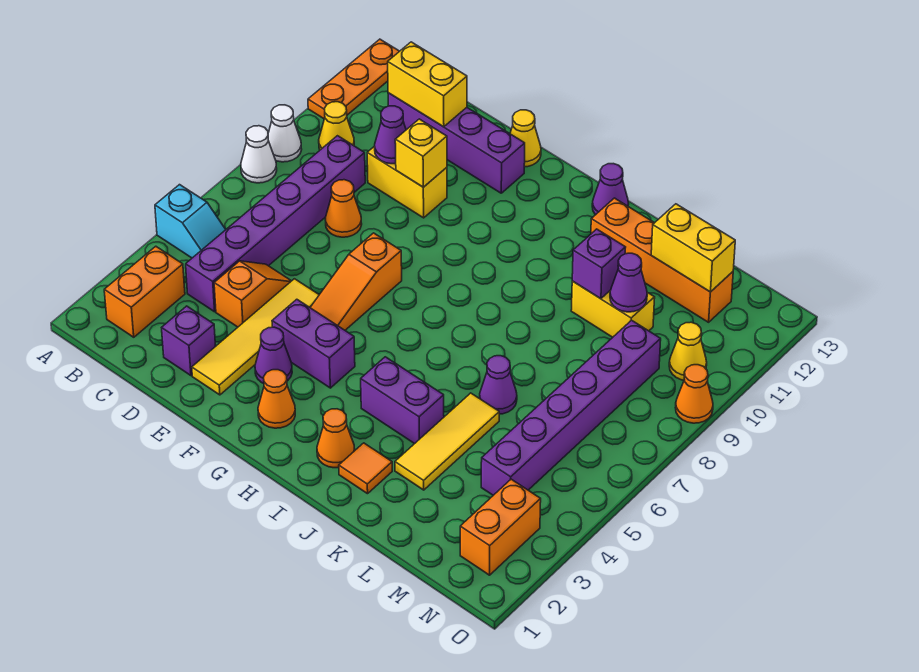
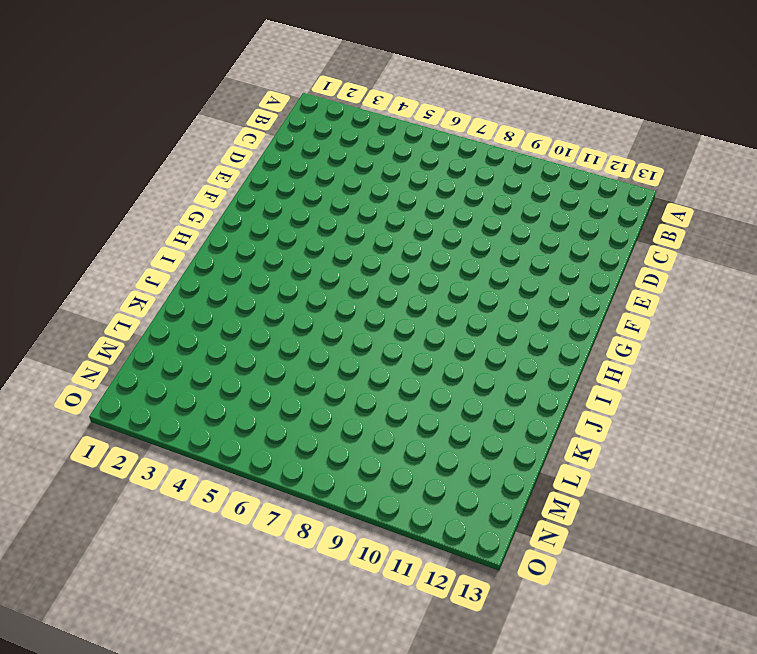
none -> cyan slope A5:B5 level 1 top A
none -> white cone A8 level 1
none -> white cone A9 level 1
none -> orange plate A11:A13 level 1

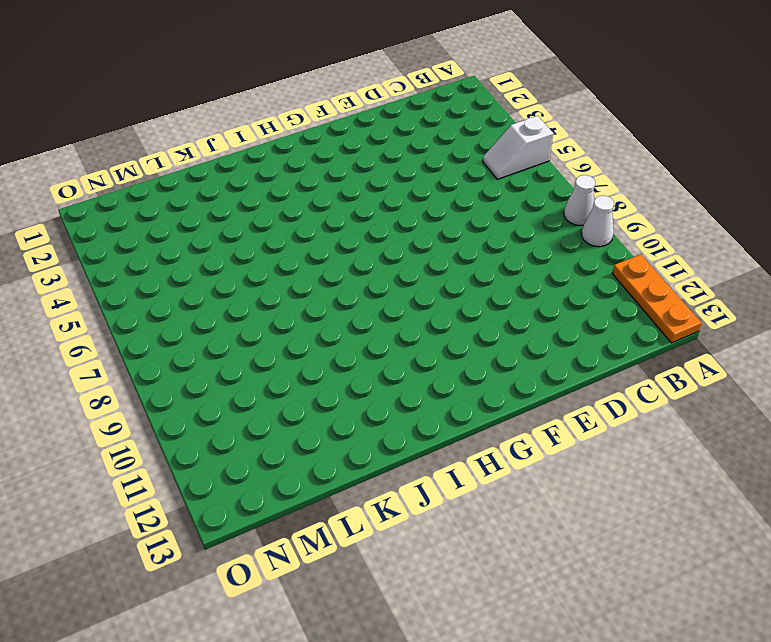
white slope A5:B5 level 1 top A -> cyan slope A5:B5 level 1 top A
none -> orange brick B2:B3 level 1
none -> yellow cone B10 level 1
none -> purple brick C4:C9 level 1
none -> purple brick C12:F12 level 1

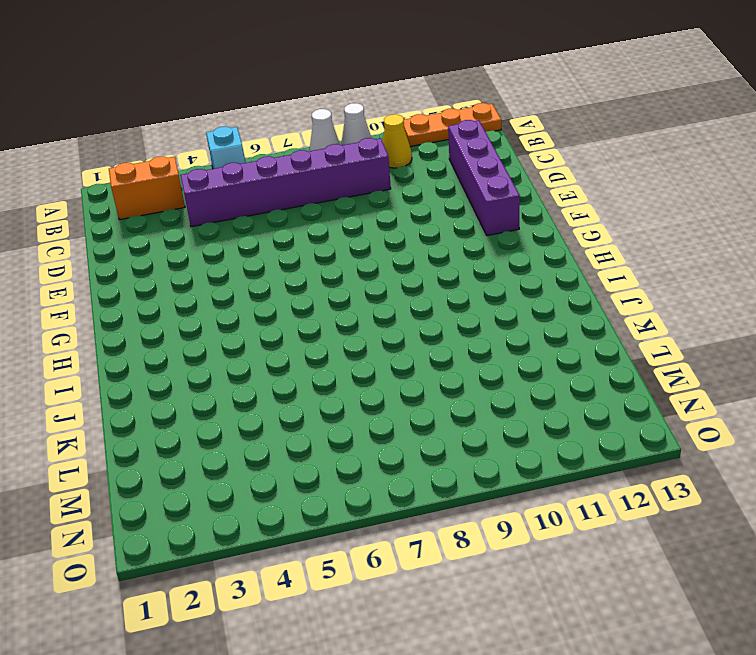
none -> purple brick D2 level 1
none -> orange slope D4:D5 level 1 top 4
none -> orange cone D8 level 1
none -> yellow brick D10:E10 level 1

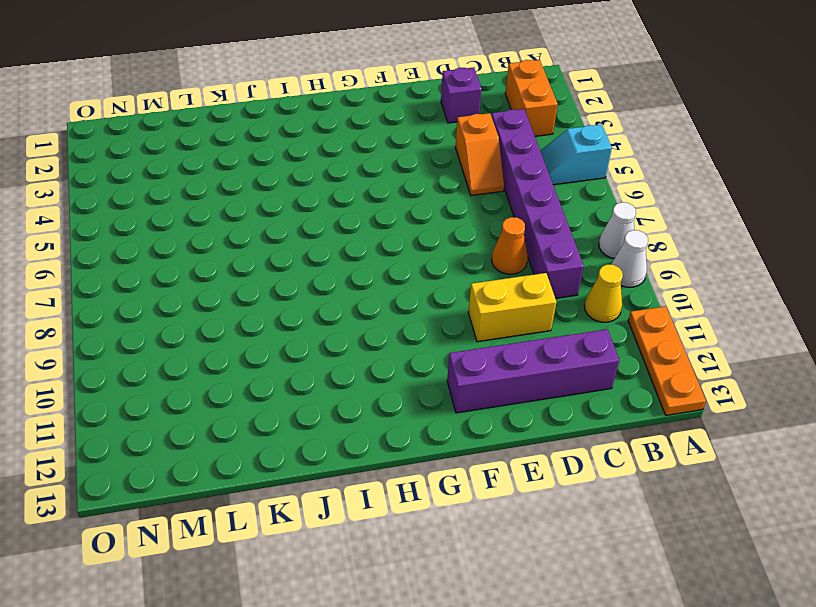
none -> yellow tile E2:E5 level 1
none -> purple cone F3 level 1
none -> purple brick F4:G4 level 1
none -> orange slope F5:F7 level 1 top 7

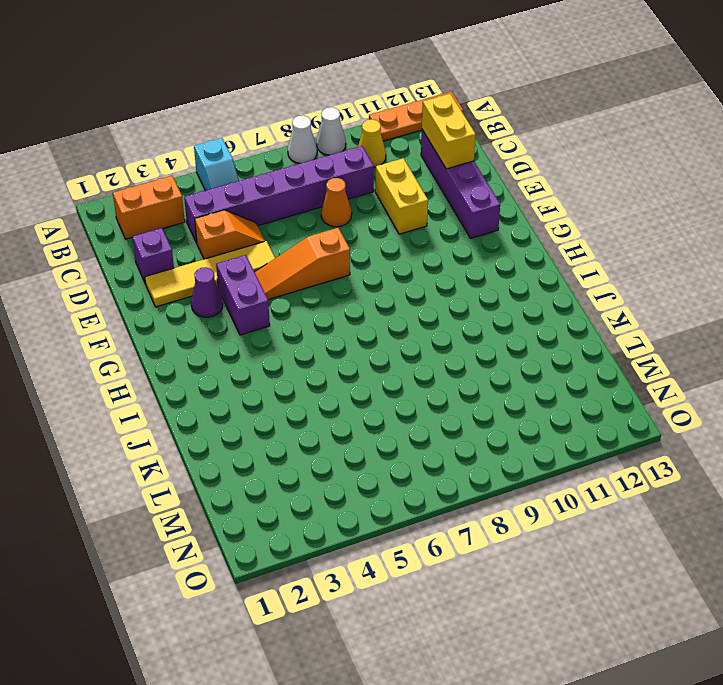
none -> yellow cone F13 level 1
none -> orange cone G2 level 1
none -> orange cone I2 level 1
none -> purple brick I4:J4 level 1

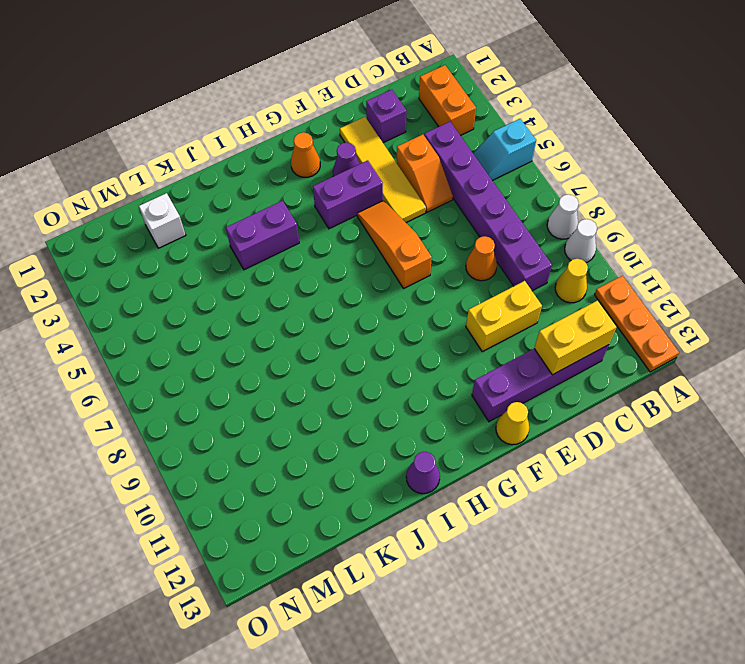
white brick L2 level 1 -> none
none -> orange cone I2 level 1
none -> orange tile J2 level 1
none -> orange brick J12:M12 level 1
none -> yellow tile K3:K5 level 1

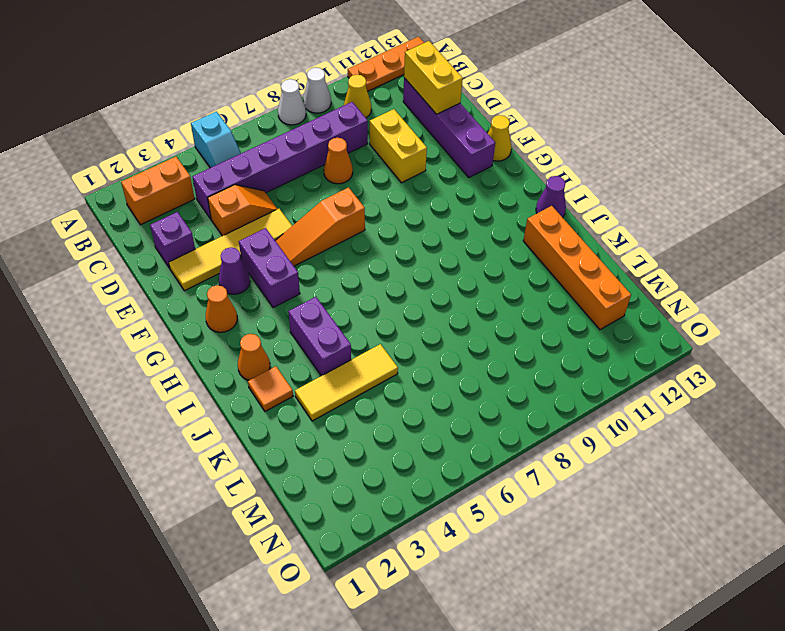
none -> purple cone K6 level 1
none -> yellow brick K10:L10 level 1
none -> purple brick M4:M9 level 1
none -> orange brick N2:N3 level 1

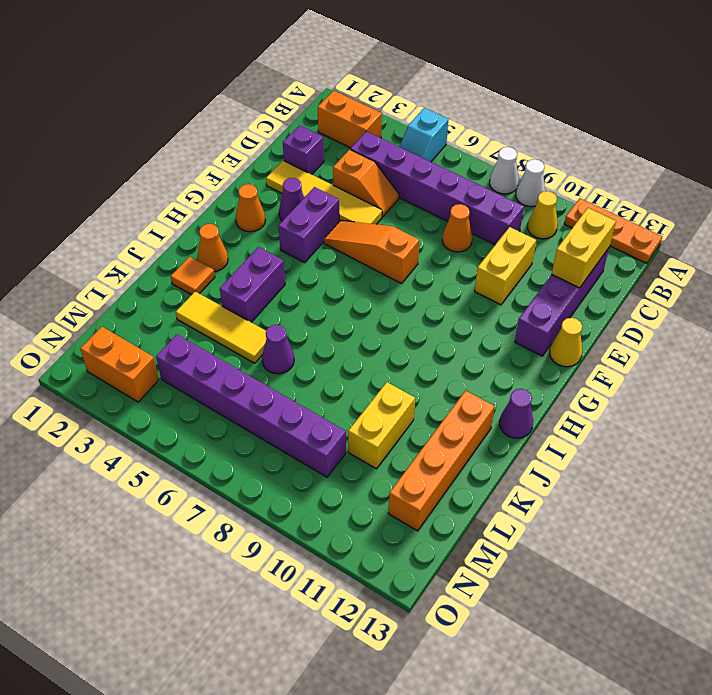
none -> yellow cone N10 level 1
none -> orange cone O9 level 1
none -> purple cone D10 level 2
none -> yellow brick E10 level 2

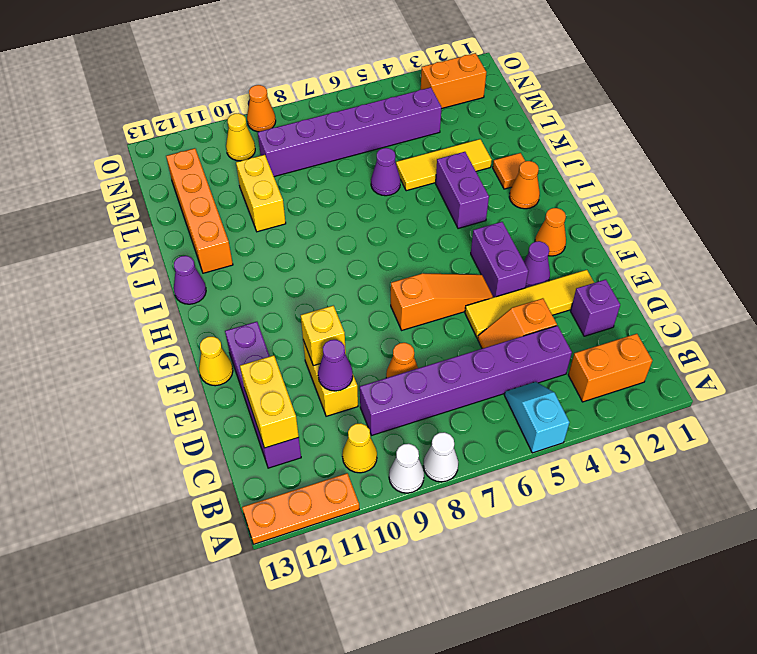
none -> purple brick K10 level 2
none -> purple cone L10 level 2
none -> yellow brick L12:M12 level 2

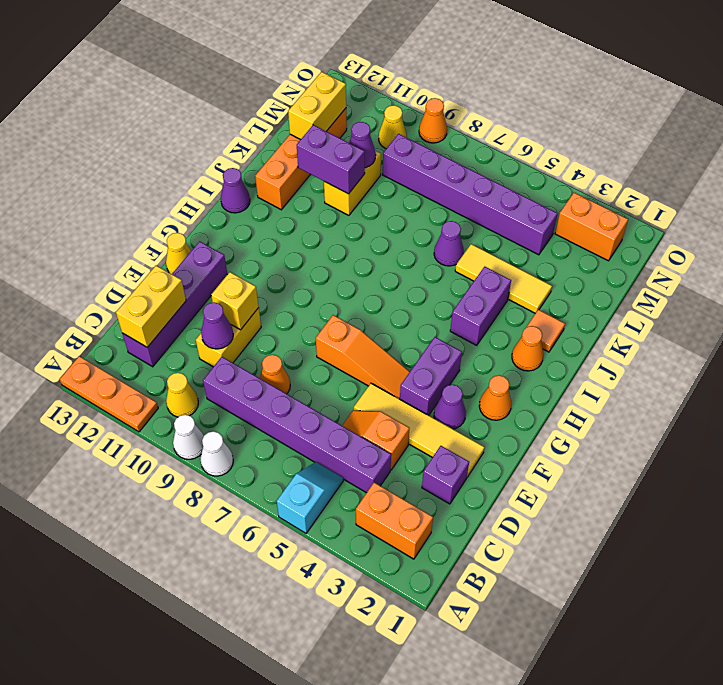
purple brick K10:K11 level 2 -> purple brick K10 level 2

